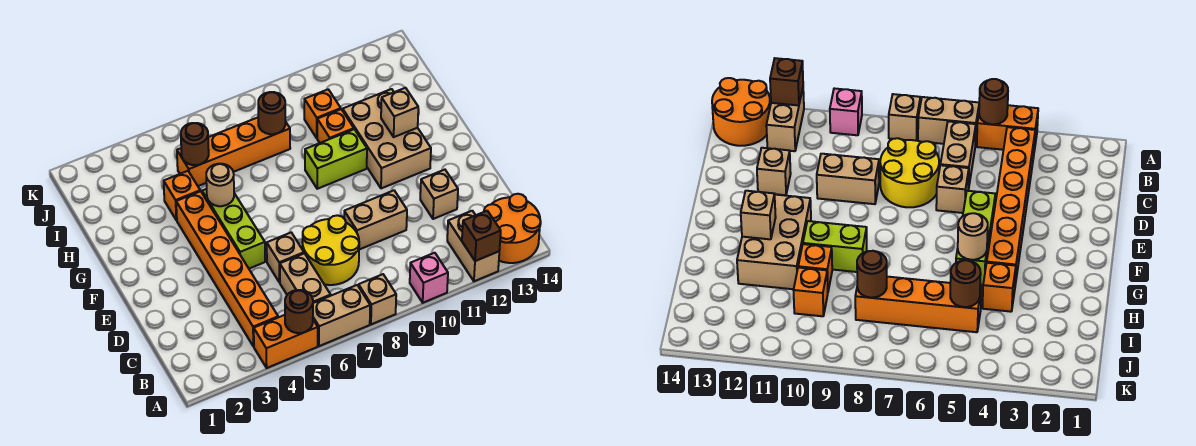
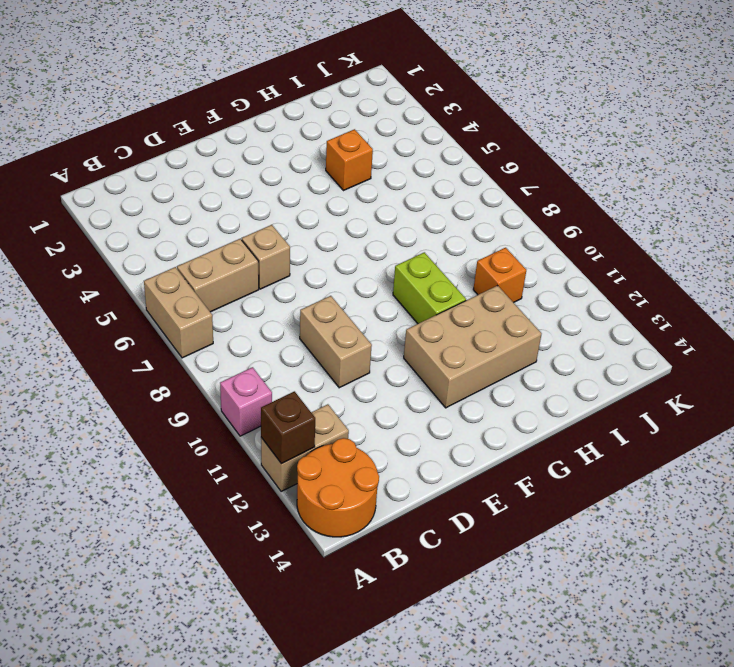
none -> orange brick A4:A5 level 1
none -> tan brick A8 level 1
none -> orange brick B4:G4 level 1

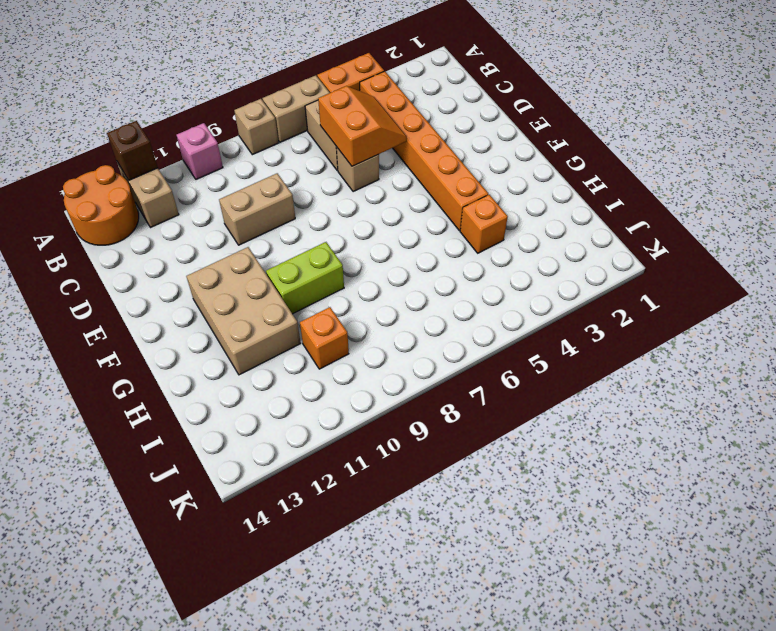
orange slope C5:D6 level 2 top 6 -> none
none -> yellow round brick C7:D8 level 1
none -> tan brick D12 level 1
none -> lime brick E5:G5 level 1

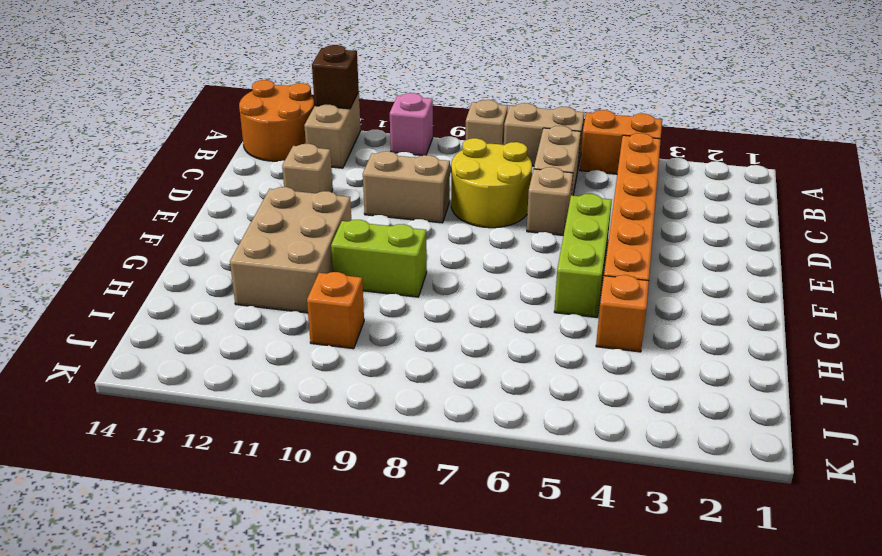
none -> orange brick H10 level 1
none -> orange brick I5:I8 level 1
none -> brown round brick A5 level 2

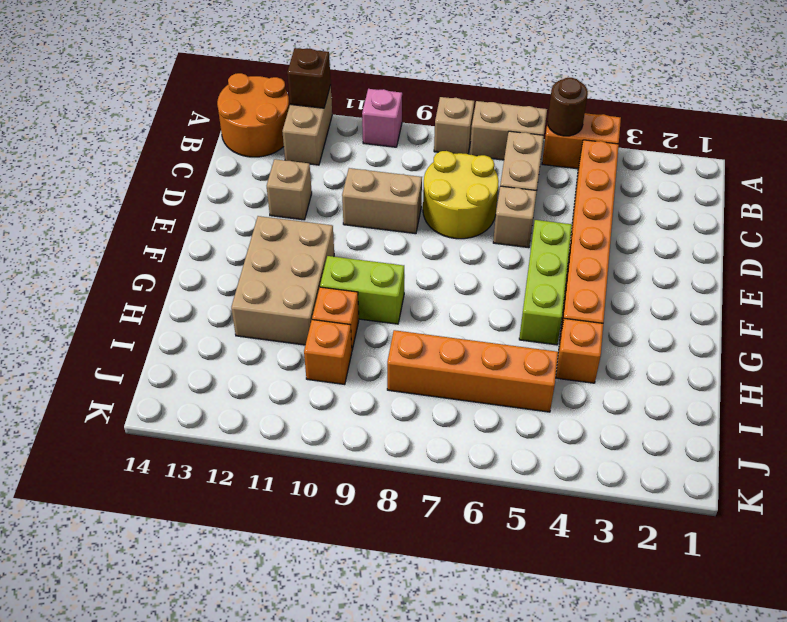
none -> tan round brick G5 level 2
none -> tan brick G12 level 2
none -> brown round brick I5 level 2

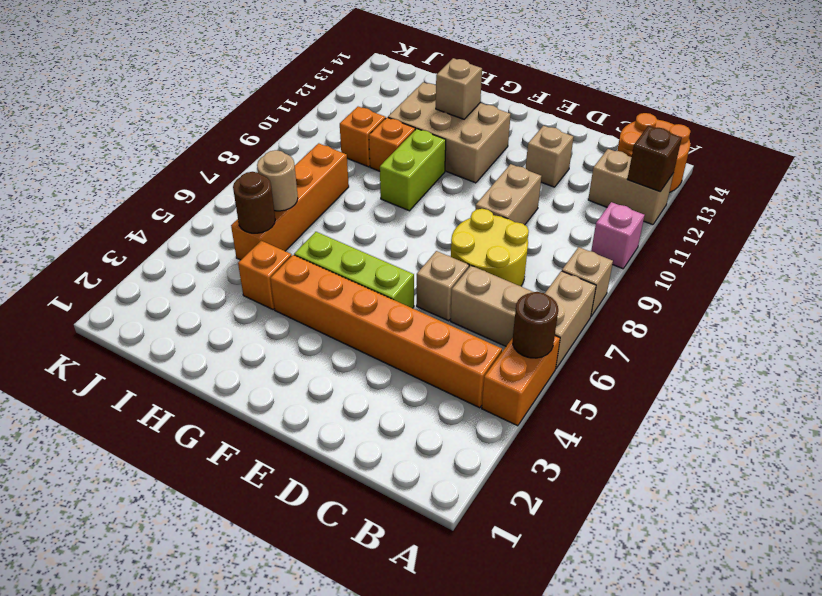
tan round brick I6 level 2 -> tan round brick G5 level 2
none -> brown round brick I8 level 2

